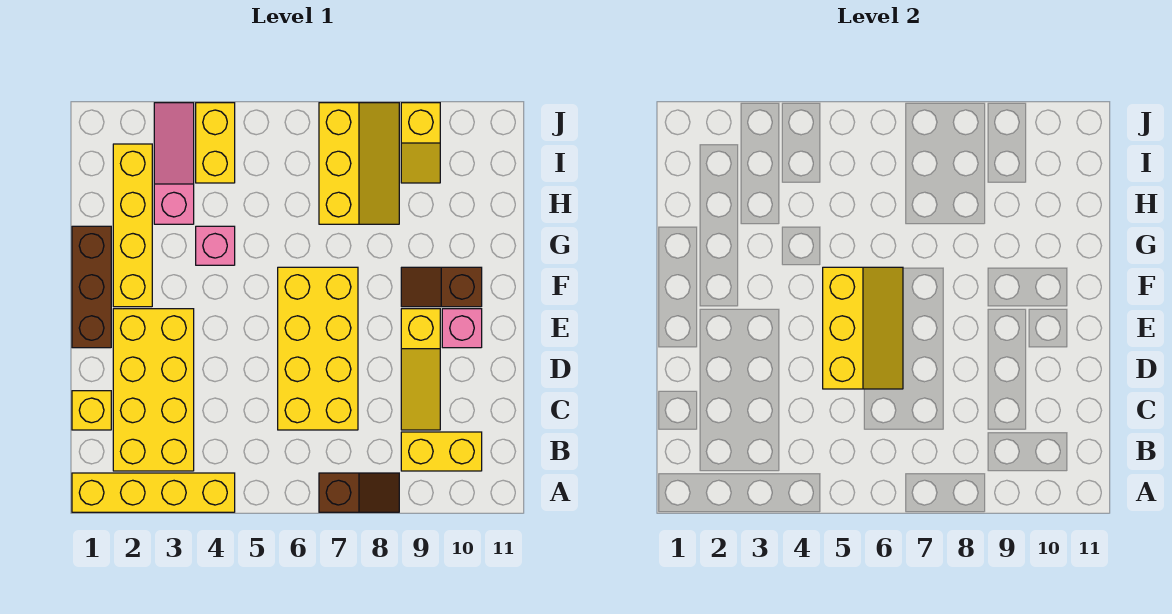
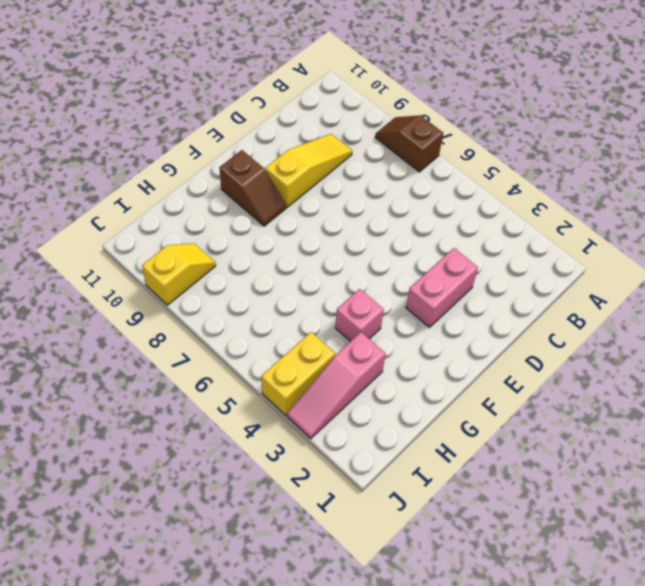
pink brick D3:E3 level 1 -> yellow brick B2:E3 level 1
none -> yellow brick A1:A4 level 1
none -> yellow brick B9:B10 level 1
none -> yellow brick C1 level 1

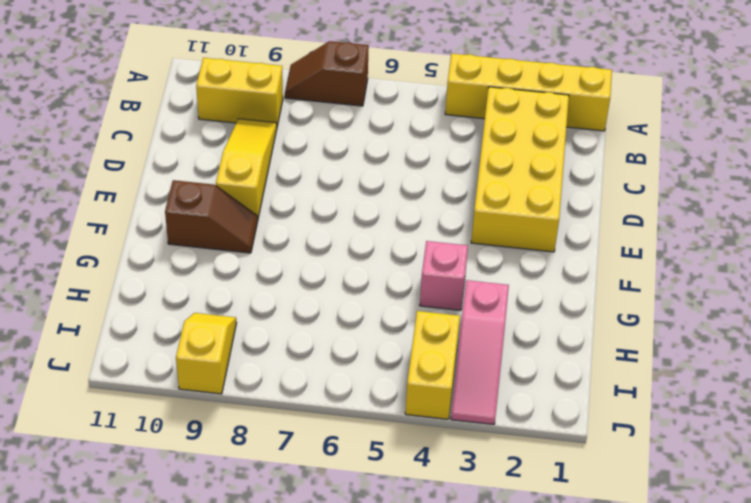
none -> yellow brick C1 level 1
none -> yellow brick C6:F7 level 1
none -> brown brick E1:G1 level 1

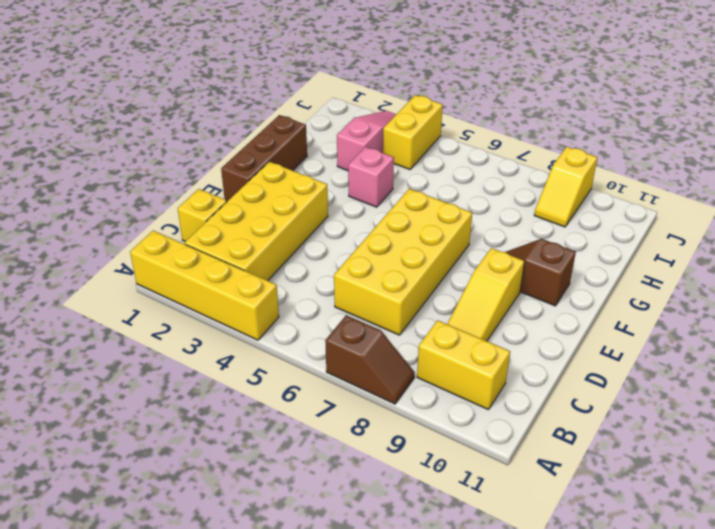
none -> pink brick E10 level 1
none -> yellow brick F2:I2 level 1
none -> yellow slope H7:J8 level 1 top 7

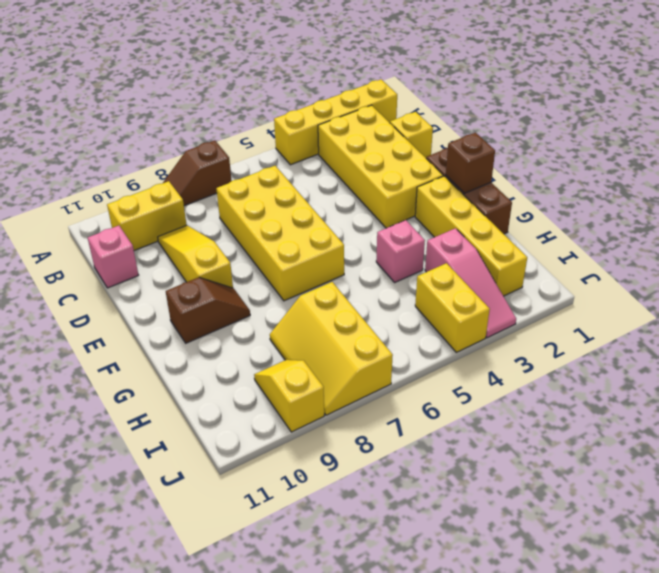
pink brick C11 level 1 -> pink brick E10 level 1
brown brick F1 level 2 -> none
none -> yellow slope D5:F6 level 2 top 5

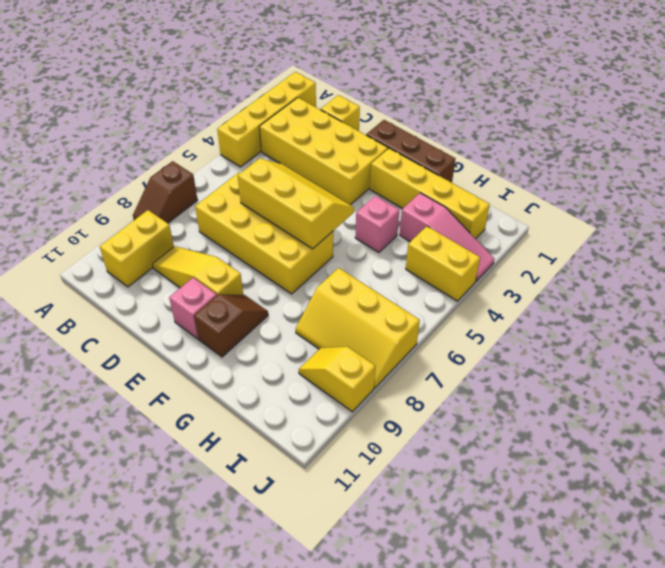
yellow slope D5:F6 level 2 top 6 -> yellow slope D5:F6 level 2 top 5

